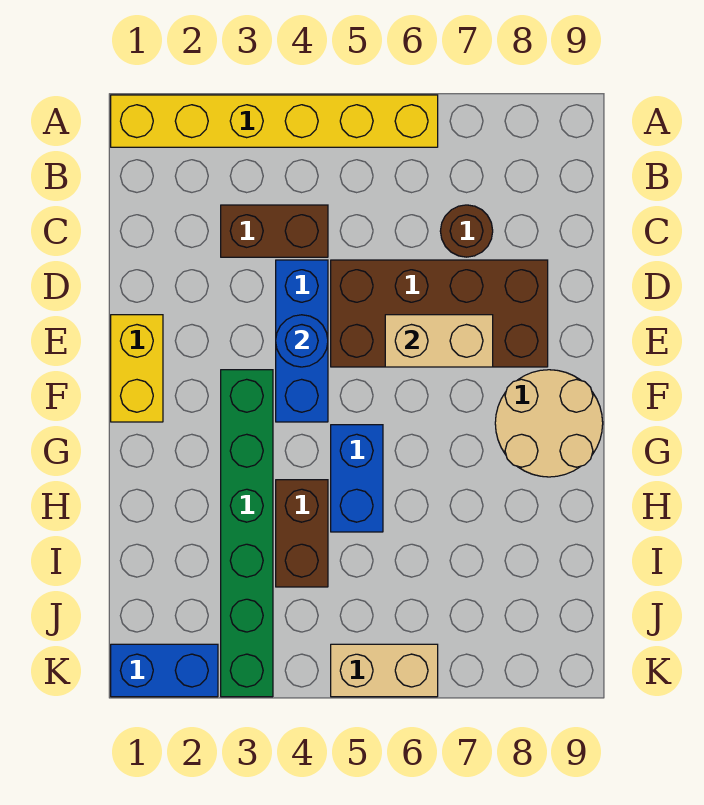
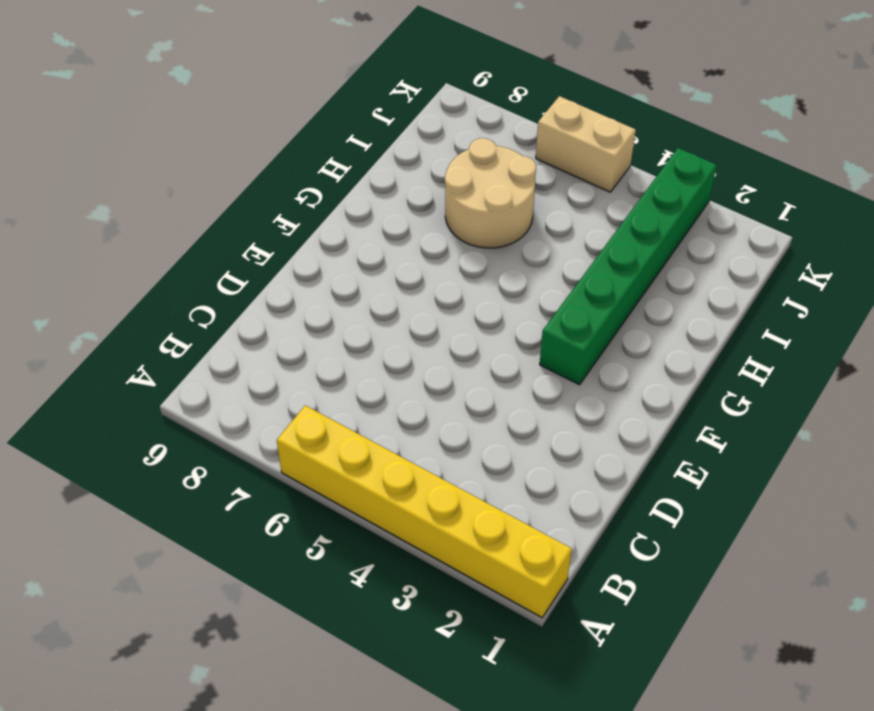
tan round brick H6:I7 level 1 -> tan round brick F8:G9 level 1
none -> brown brick C3:C4 level 1
none -> brown round brick C7 level 1
none -> blue brick D4:F4 level 1

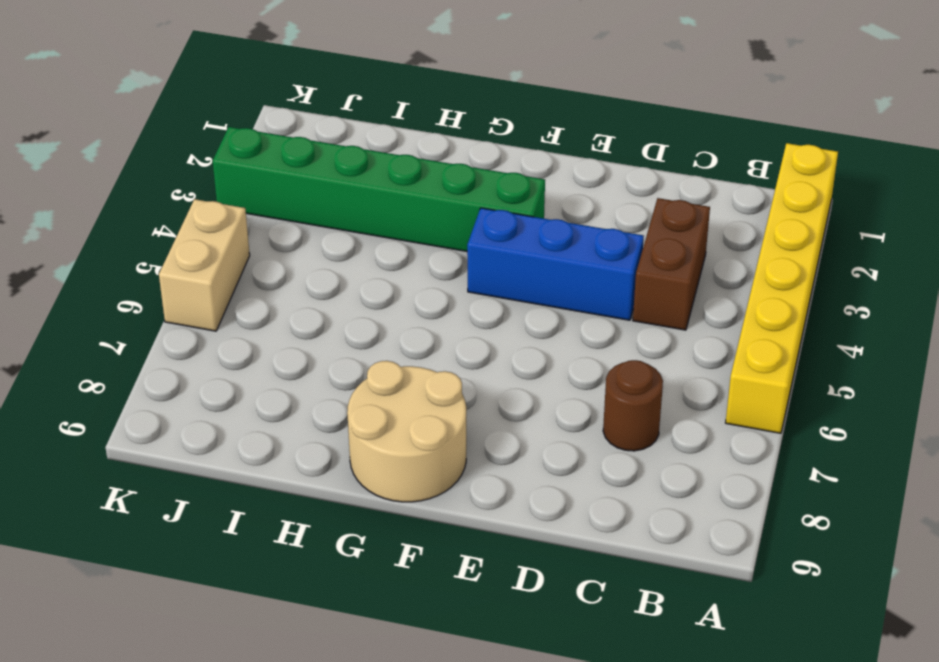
none -> brown brick D5:E8 level 1
none -> yellow brick E1:F1 level 1
none -> blue brick G5:H5 level 1

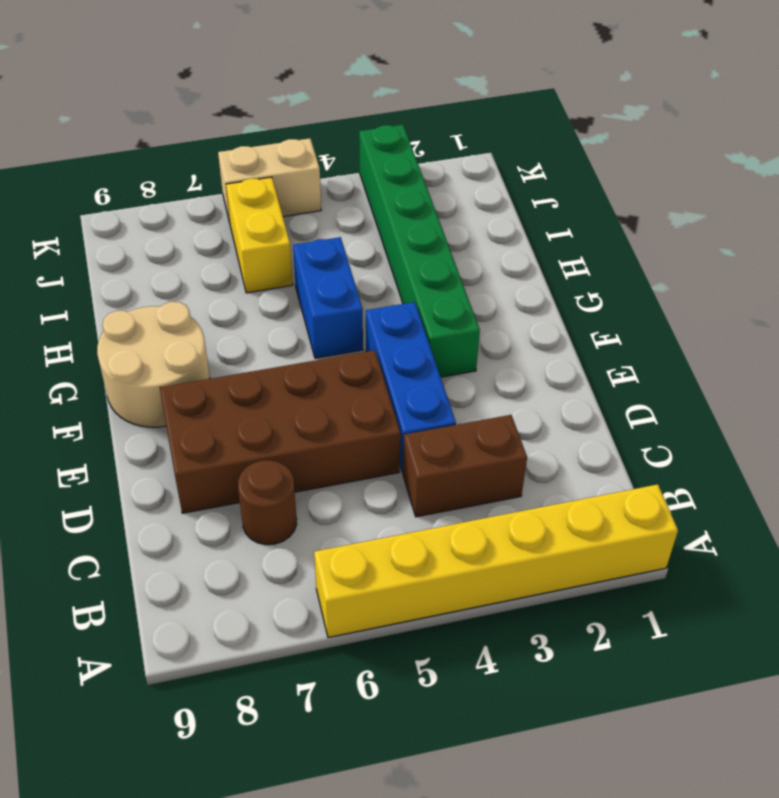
yellow brick I6:J6 level 1 -> yellow brick E1:F1 level 1
none -> brown brick H4:I4 level 1
none -> blue brick K1:K2 level 1
none -> blue round brick E4 level 2

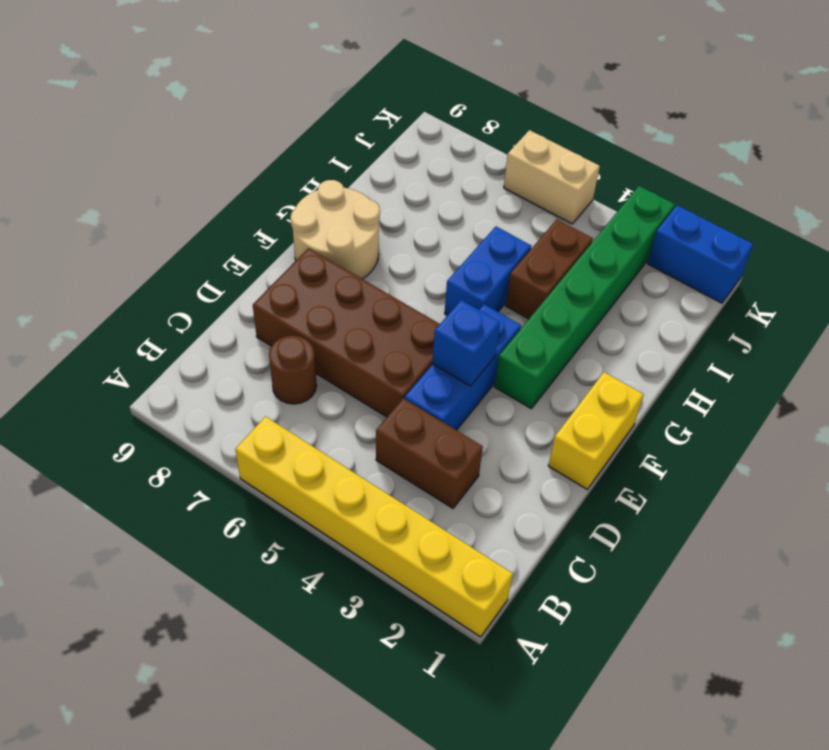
blue brick E4 level 2 -> blue round brick E4 level 2
none -> tan brick E6:E7 level 2

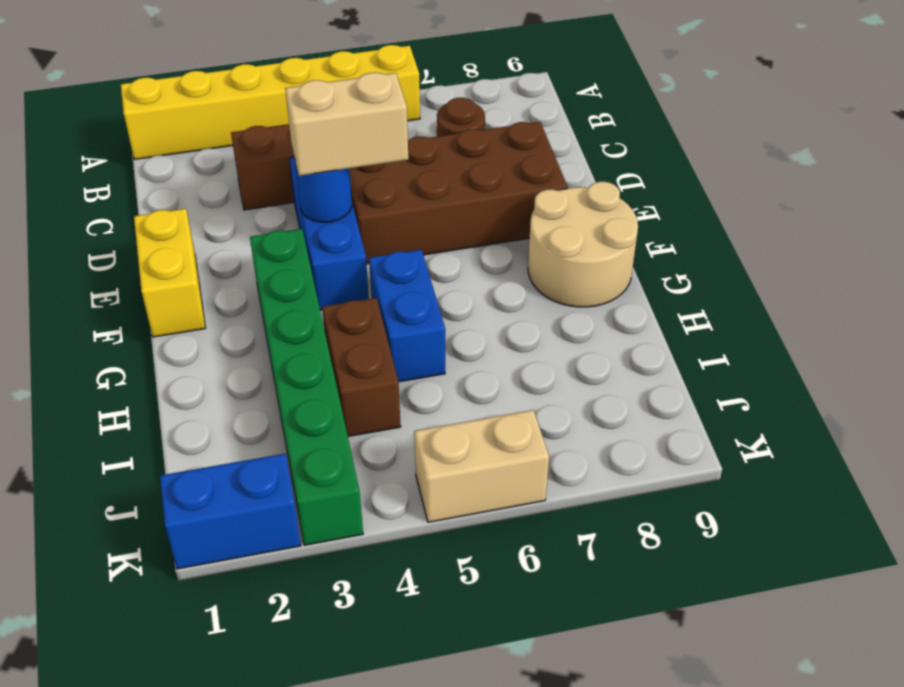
tan brick E4:E5 level 3 -> tan brick E6:E7 level 2

